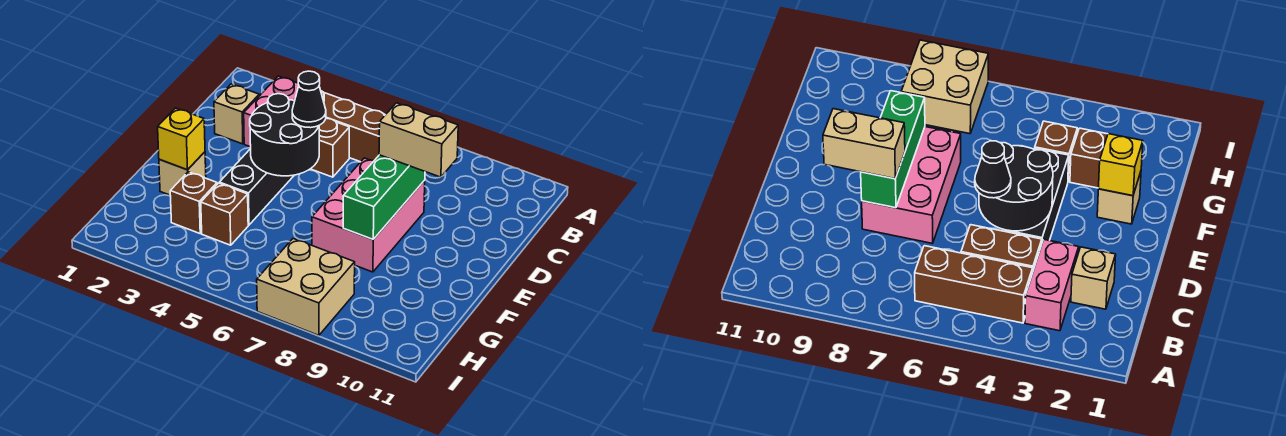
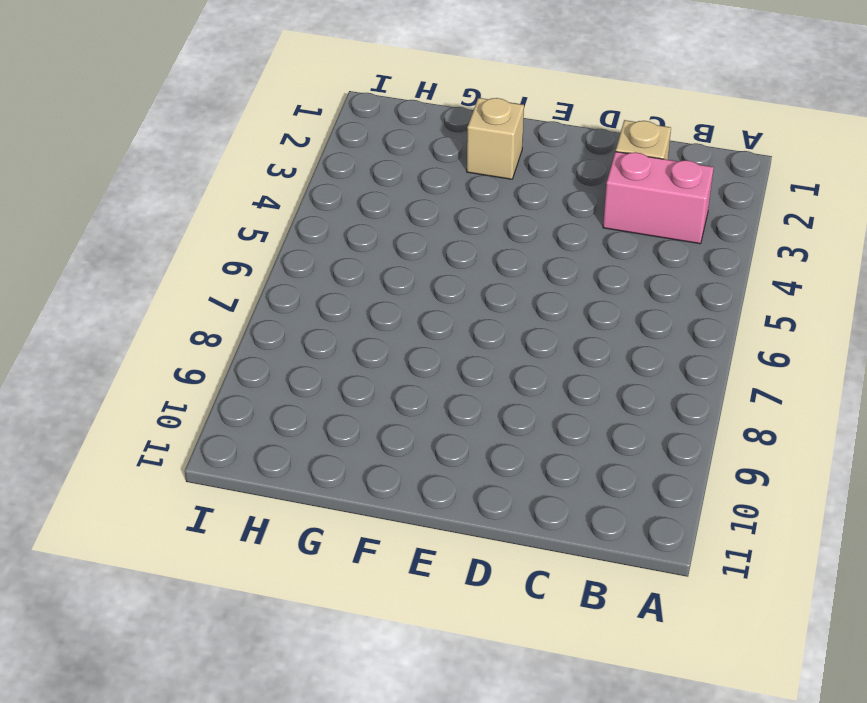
none -> brown brick B4:B6 level 1
none -> brown brick C4:C5 level 1
none -> black brick D4:F4 level 1

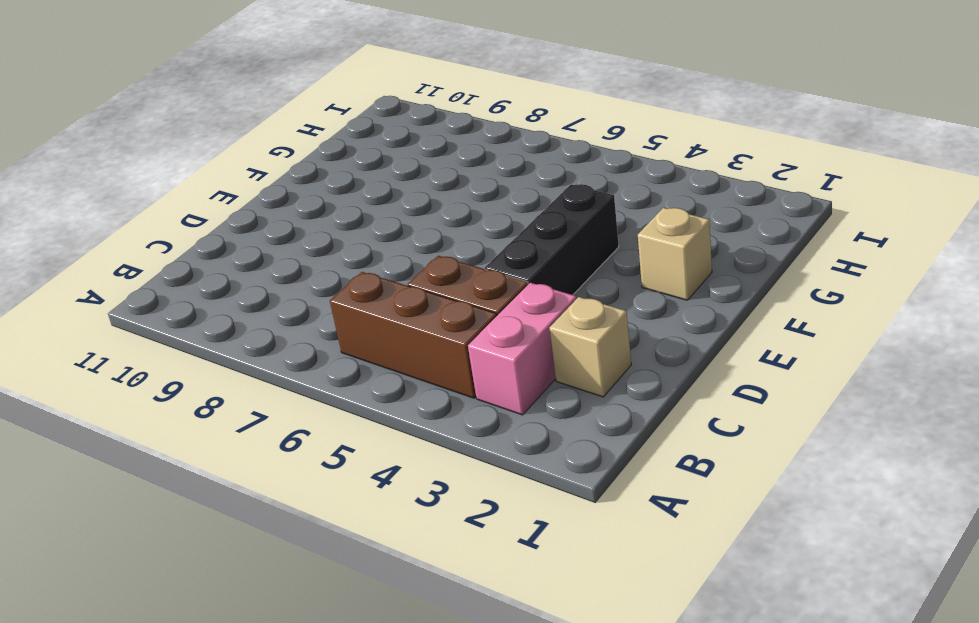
none -> pink brick D7:F8 level 1
none -> brown brick G3 level 1
none -> brown brick G4 level 1

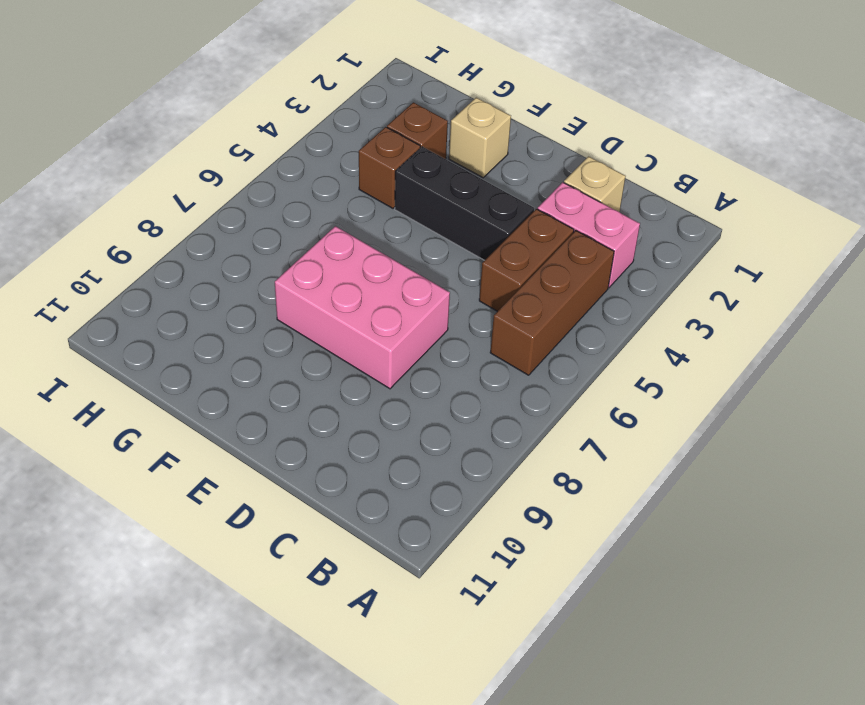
none -> tan brick H7:I8 level 1
none -> black round brick D4:E5 level 2
none -> green brick D8:F8 level 2

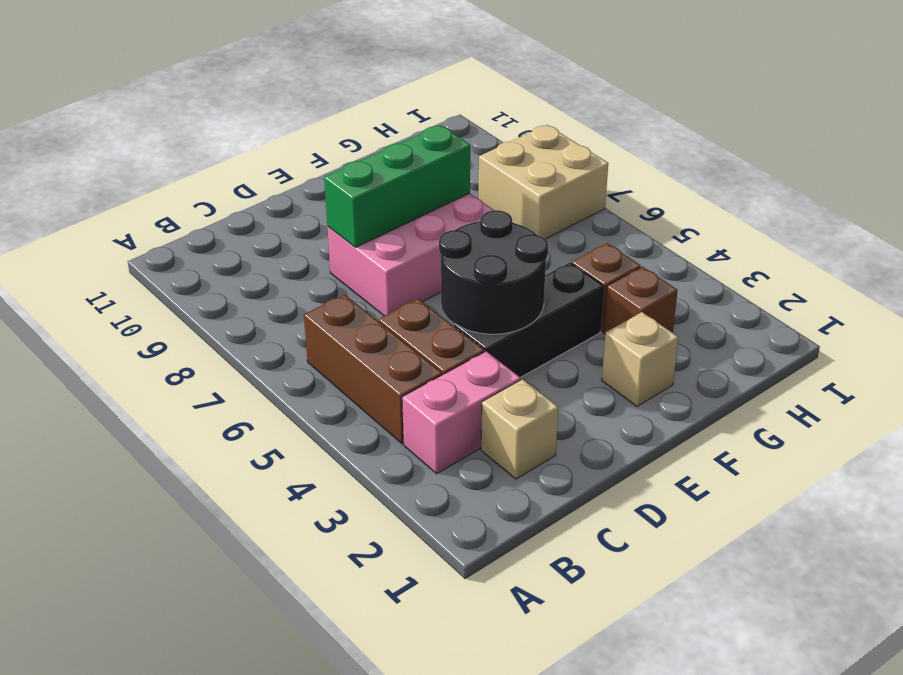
none -> yellow brick F2 level 2
none -> black cone D5 level 3
none -> tan brick D8:D9 level 3

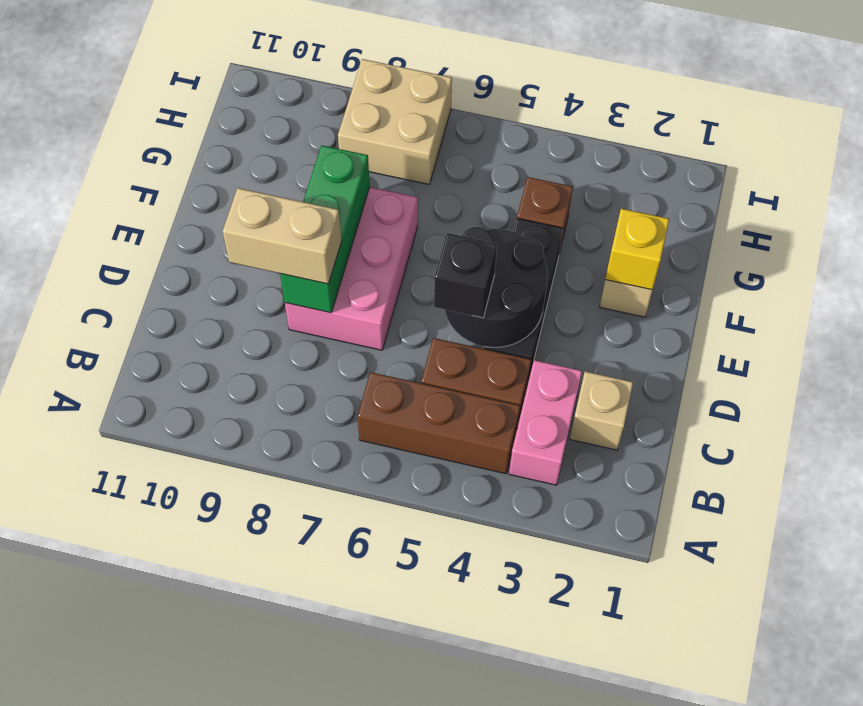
black brick D5 level 3 -> black cone D5 level 3
none -> brown brick G3 level 1

